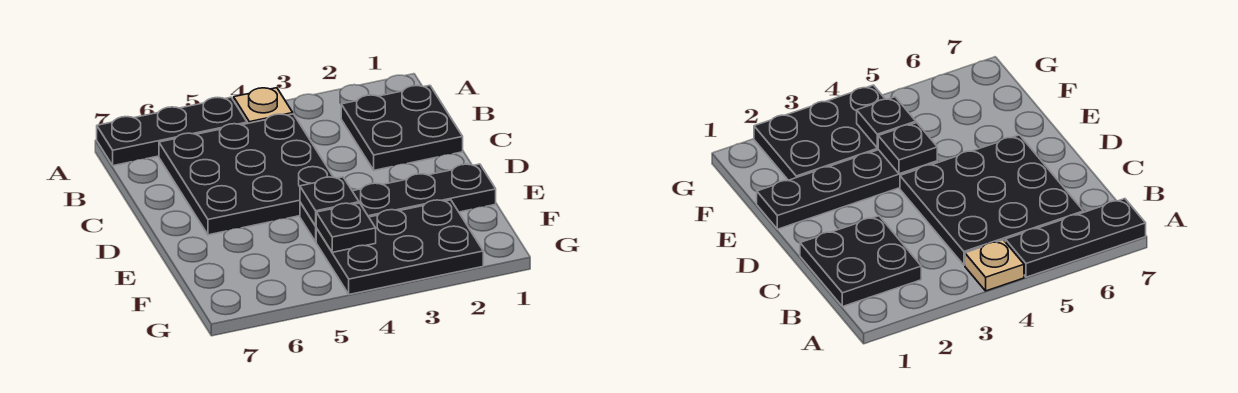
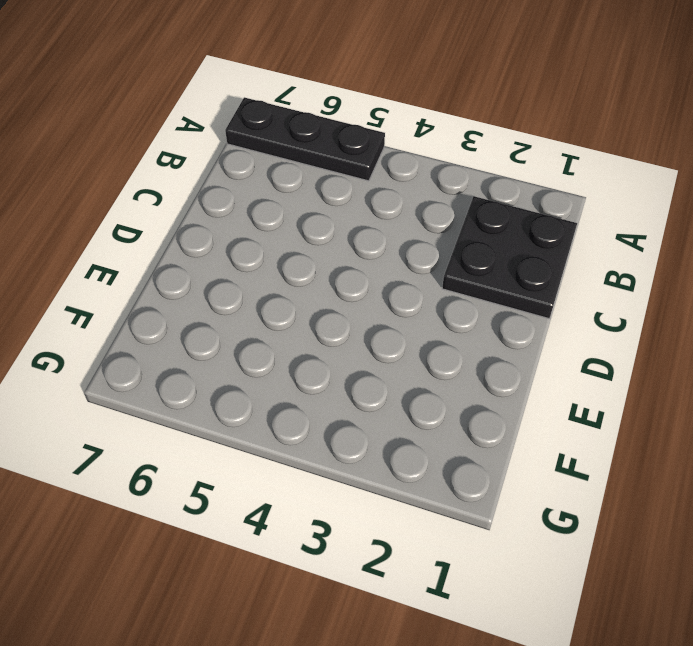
none -> tan plate A4 level 1
none -> black plate B4:D6 level 1

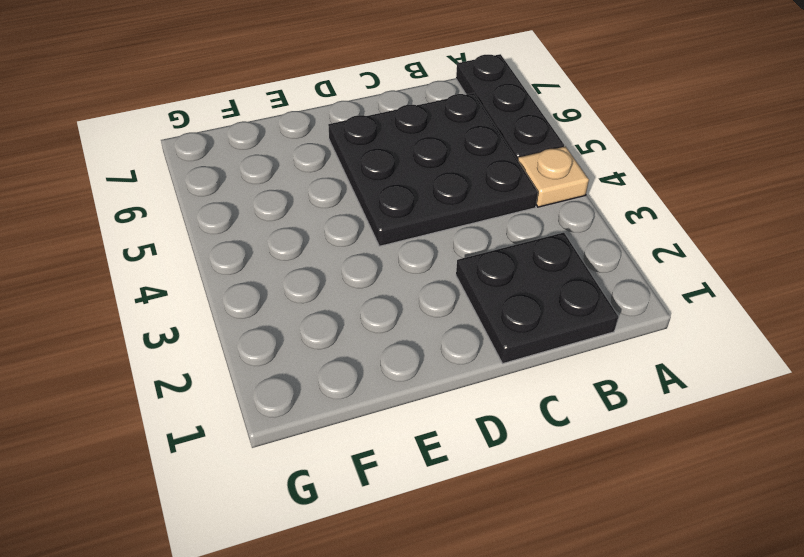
none -> black plate E1:E4 level 1
none -> black plate F2:G4 level 1

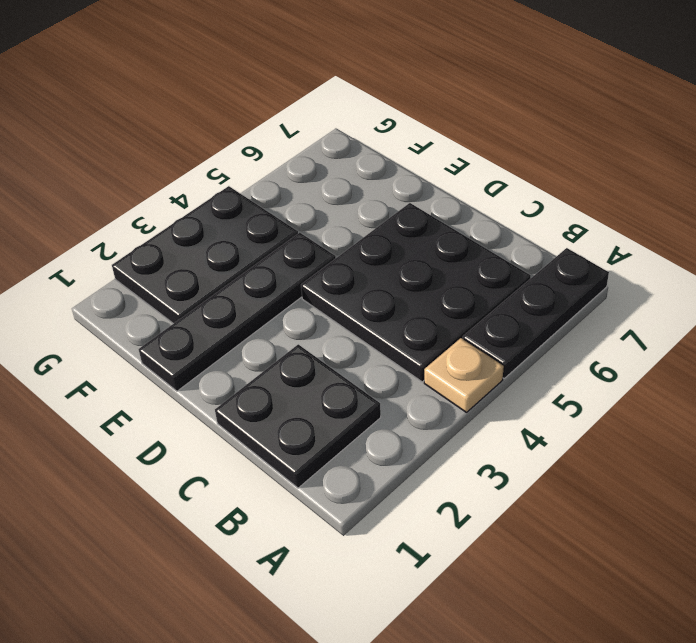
none -> black plate E4 level 2
none -> black plate F4 level 2

